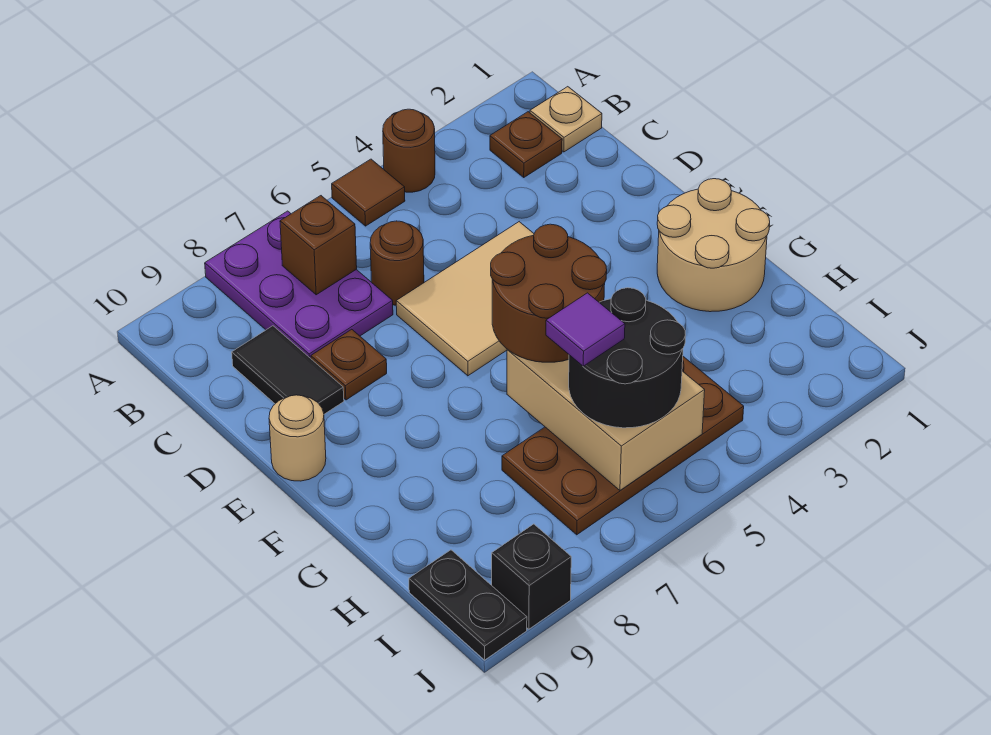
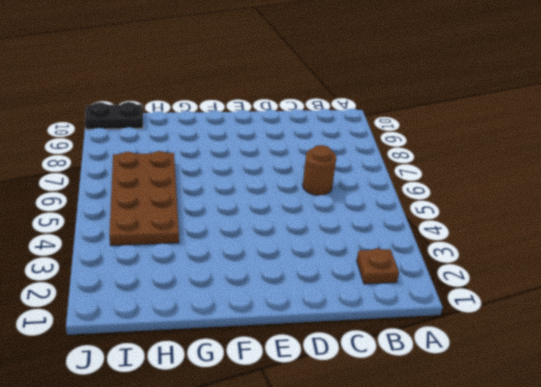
none -> brown round brick A4 level 1
none -> brown tile A5 level 1
none -> purple plate A7:C8 level 1

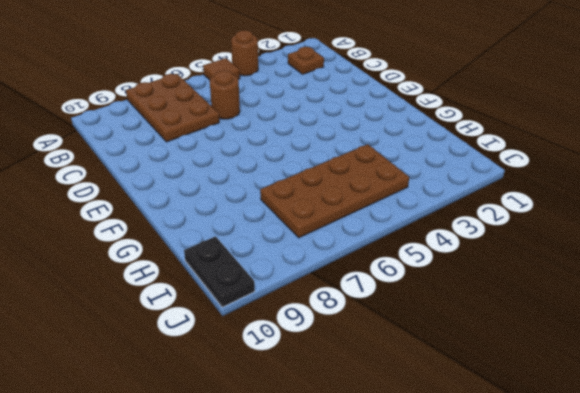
brown plate A7:C8 level 1 -> purple plate A7:C8 level 1
none -> tan plate B1 level 1
none -> black tile C9:D9 level 1
none -> tan tile D4:E6 level 1

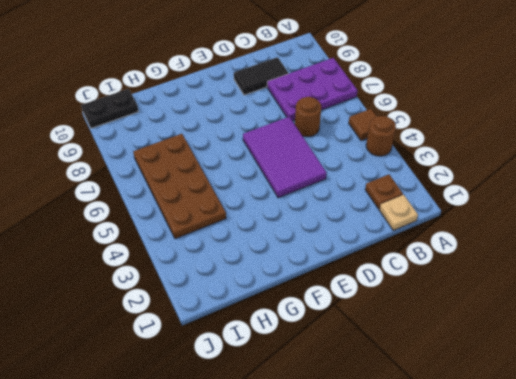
purple tile D4:E6 level 1 -> tan tile D4:E6 level 1
none -> brown plate D8 level 1
none -> tan round brick E10 level 1
none -> tan round brick F1:G2 level 1

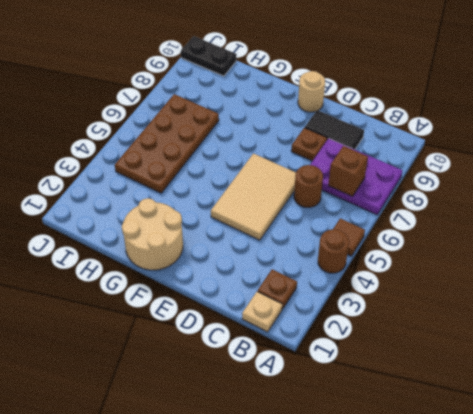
none -> black brick J9 level 1
none -> tan brick G5:I6 level 2
none -> brown round brick F5:G6 level 3

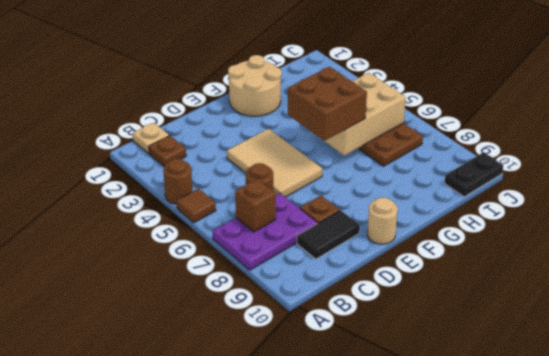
brown brick F5:G6 level 3 -> brown round brick F5:G6 level 3
none -> black brick J9 level 1
none -> black round brick H5:I6 level 3
none -> purple tile H6 level 4

